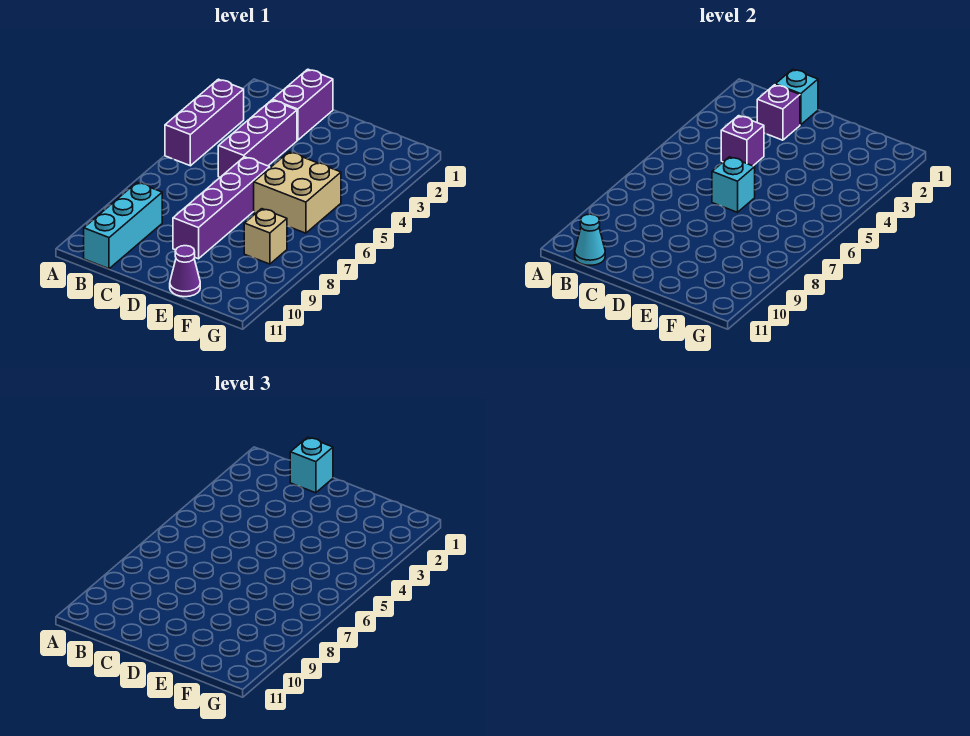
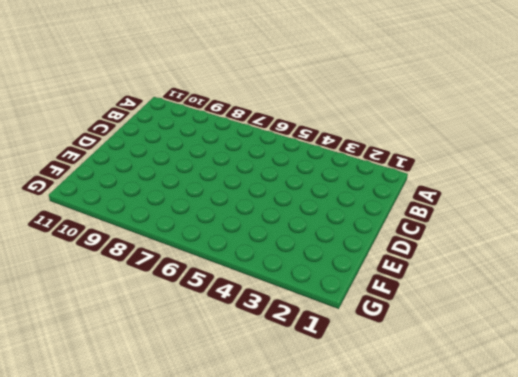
none -> purple brick A3:A5 level 1
none -> cyan brick B9:B11 level 1
none -> purple brick C1:C2 level 1

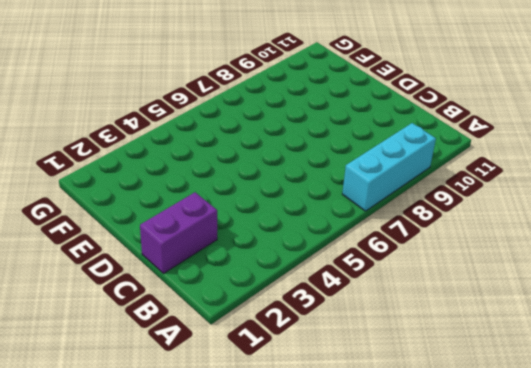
cyan brick A7:A9 level 1 -> cyan brick B9:B11 level 1
none -> purple brick A3:A5 level 1
none -> purple brick C3:C5 level 1
none -> purple brick D6:D9 level 1

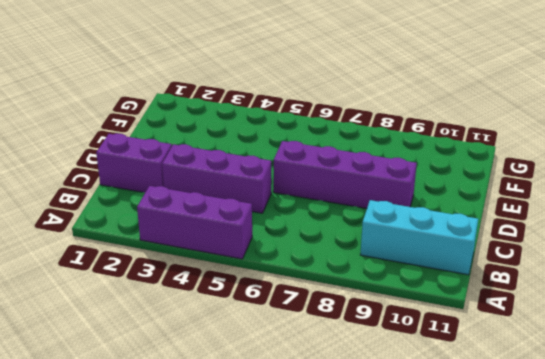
none -> tan brick E5:F6 level 1
none -> purple cone E11 level 1
none -> tan brick F8 level 1

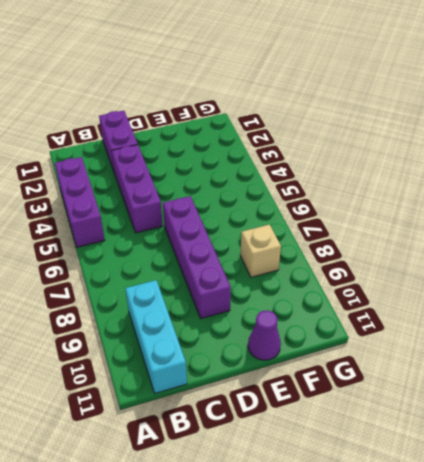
none -> tan brick E5:F6 level 1
none -> cyan cone B11 level 2
none -> cyan brick C1 level 2

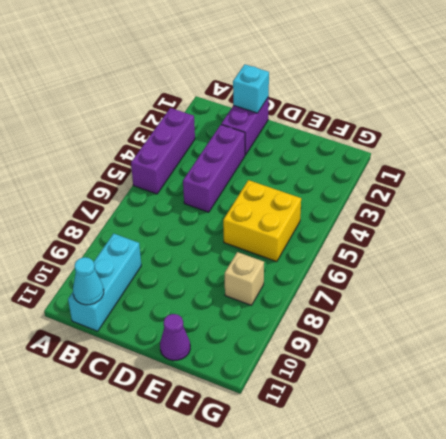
yellow brick E5:F6 level 1 -> tan brick E5:F6 level 1
none -> purple brick D6:D9 level 1
none -> purple brick C2 level 2
none -> purple brick C4 level 2

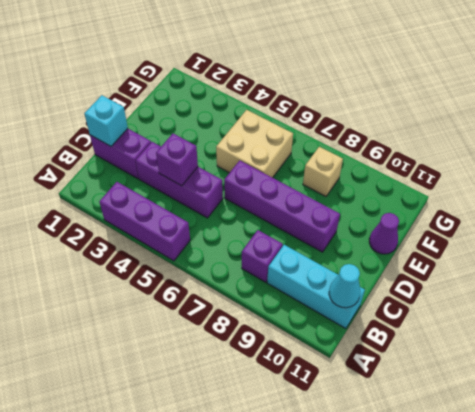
purple brick B8 level 1 -> purple brick C2 level 2
none -> cyan brick D6 level 2
none -> cyan brick C1 level 3

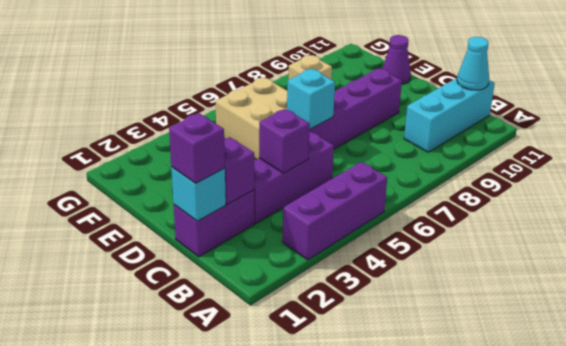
purple brick C1 level 3 -> cyan brick C1 level 3

